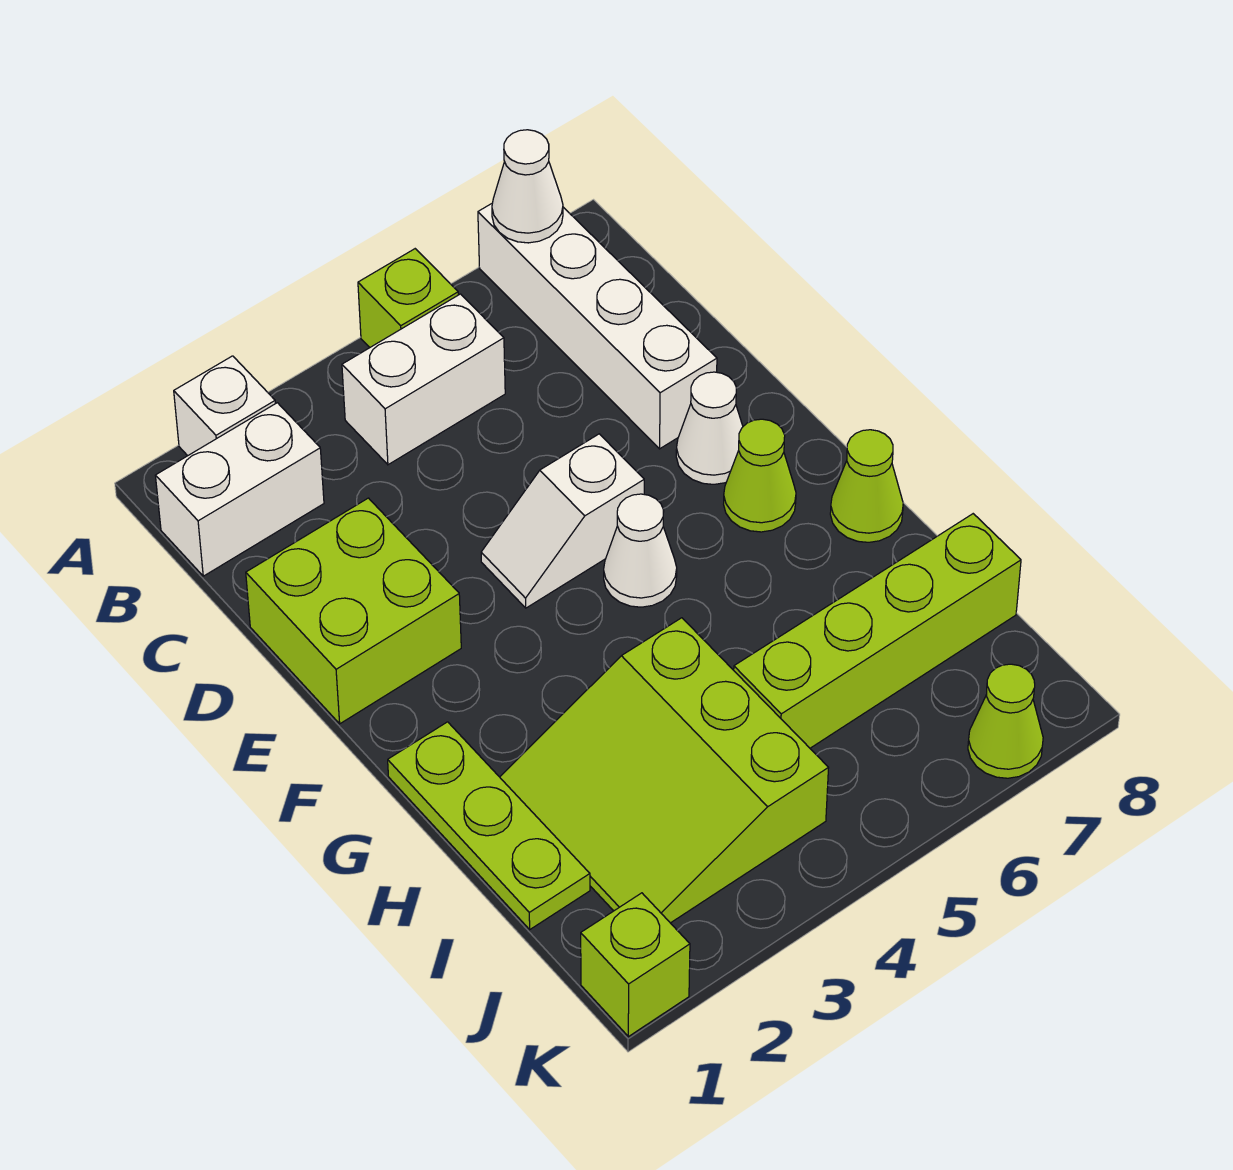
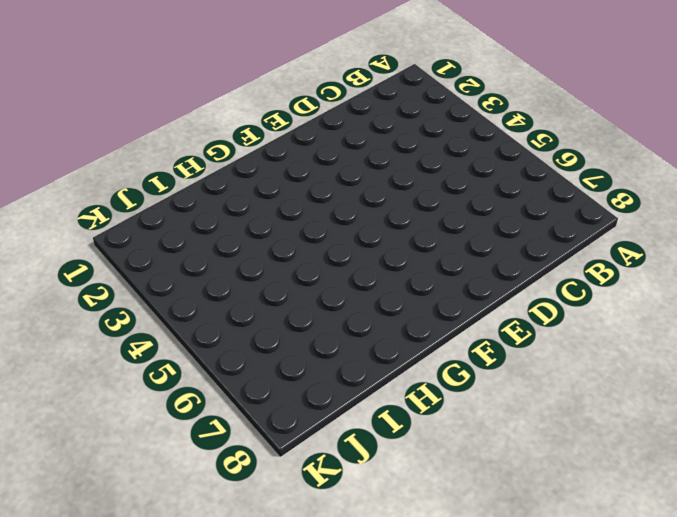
none -> white brick A2 level 1
none -> lime brick A5 level 1
none -> white brick A7:D7 level 1

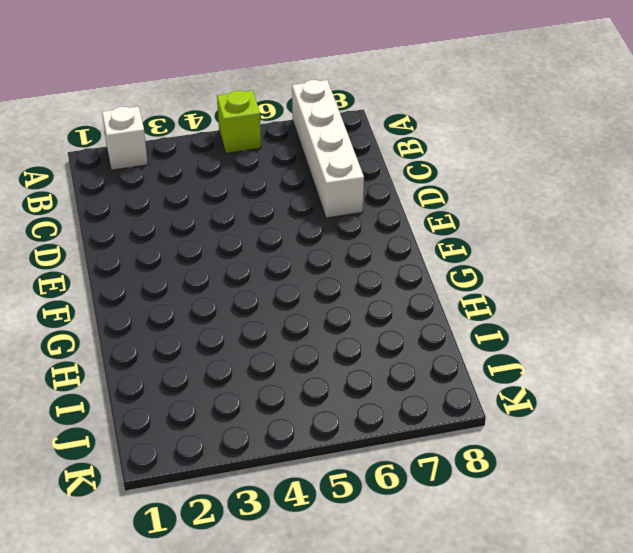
none -> white brick B1:B2 level 1
none -> white brick B4:B5 level 1
none -> lime brick D1:E2 level 1

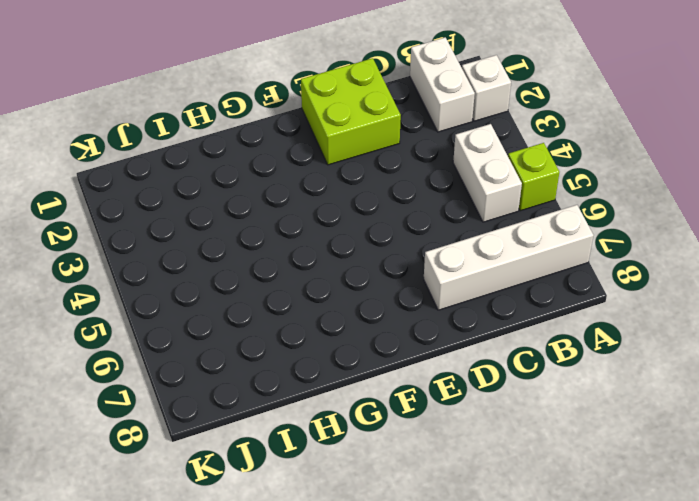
none -> white slope E4:E5 level 1 top 5
none -> white cone E7 level 1
none -> white cone F5 level 1

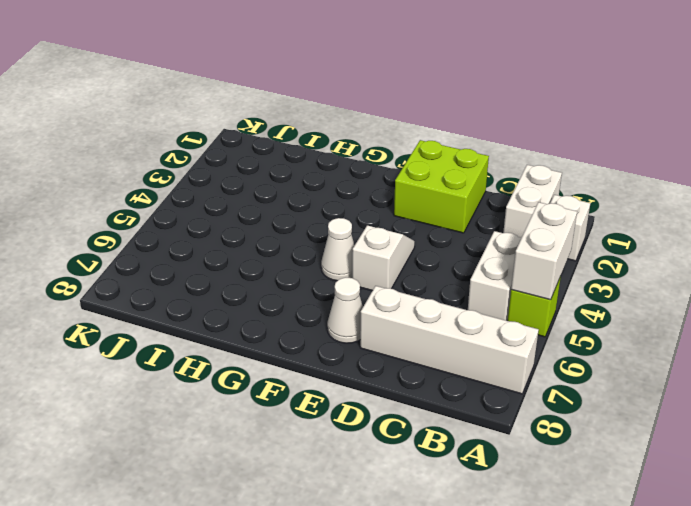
white brick A4:A5 level 2 -> none
none -> lime cone F7 level 1
none -> lime plate G1:I1 level 1
none -> lime cone G8 level 1

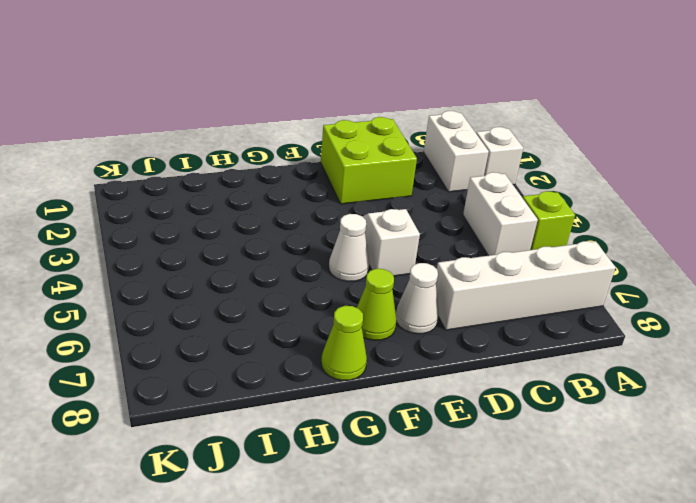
none -> lime plate G1:I1 level 1
none -> lime slope H2:J4 level 1 top 4
none -> lime brick I5:I8 level 1

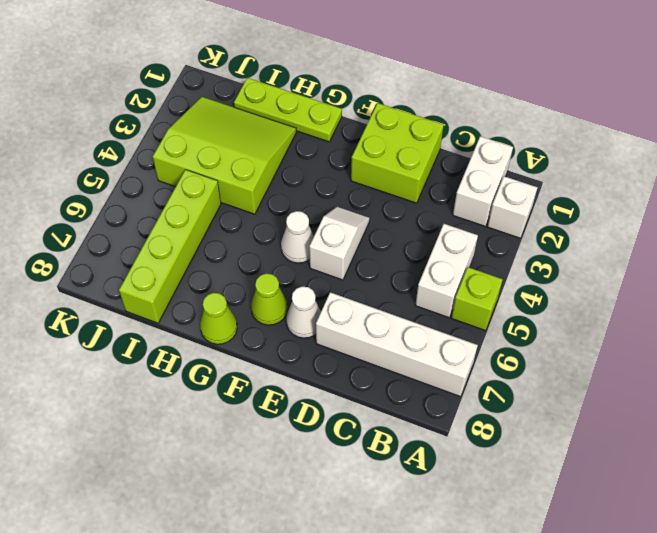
none -> lime brick K1 level 1
none -> lime cone K7 level 1
none -> white cone A7 level 2

